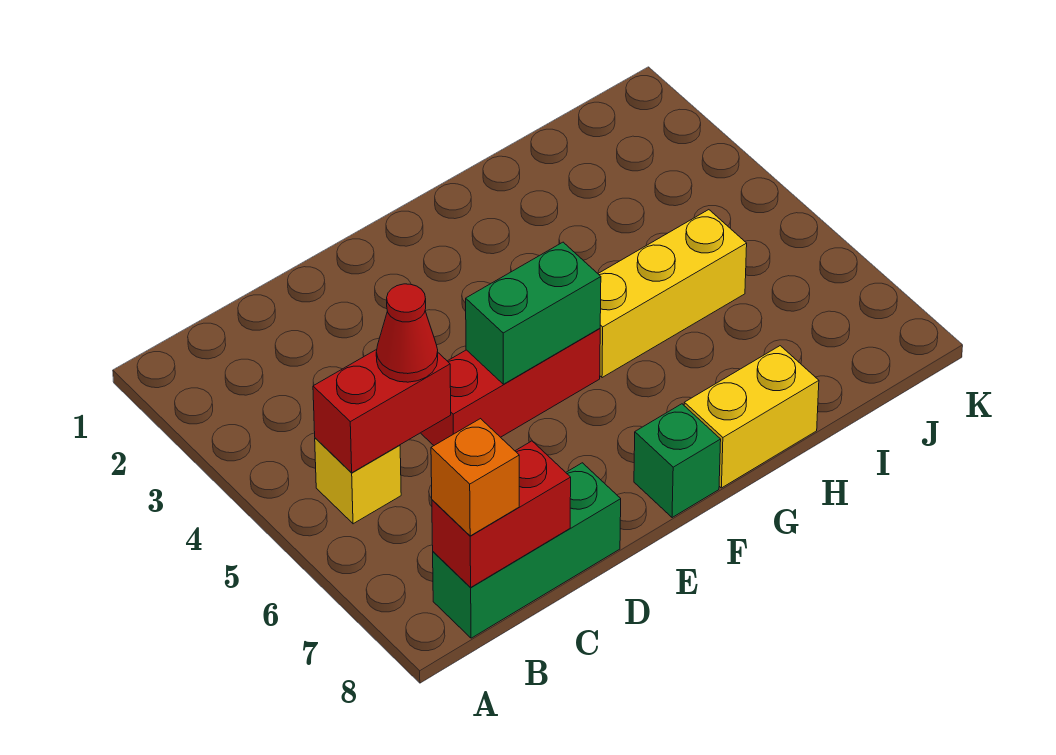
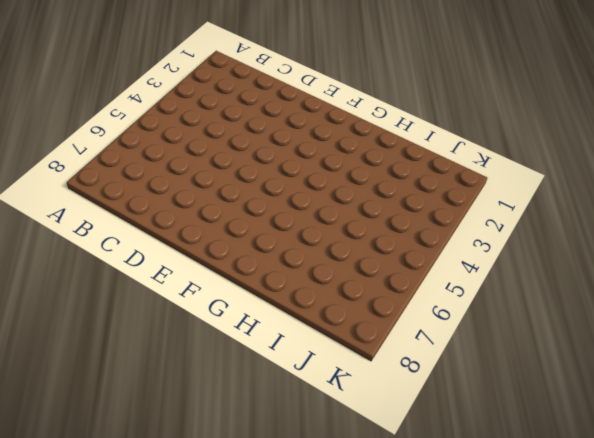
none -> yellow brick B5 level 1
none -> green brick B8:D8 level 1

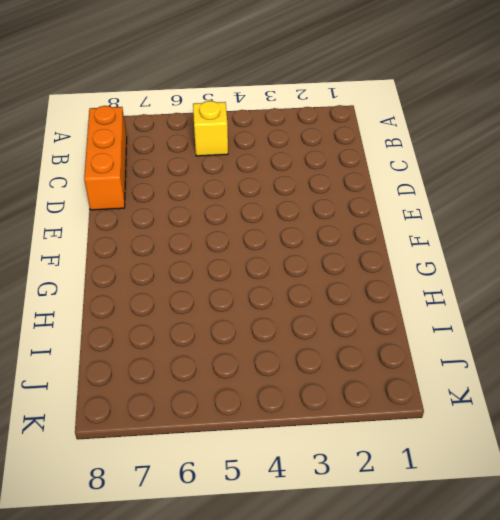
orange brick B8:D8 level 1 -> green brick B8:D8 level 1
none -> red brick D5:F5 level 1
none -> green brick F8 level 1

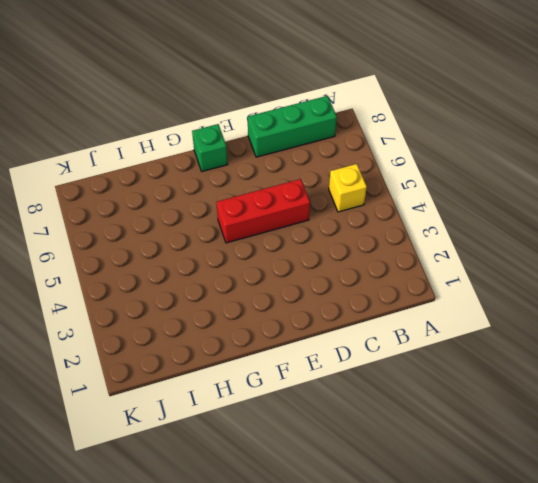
none -> yellow brick G5:I5 level 1
none -> yellow brick G8:H8 level 1

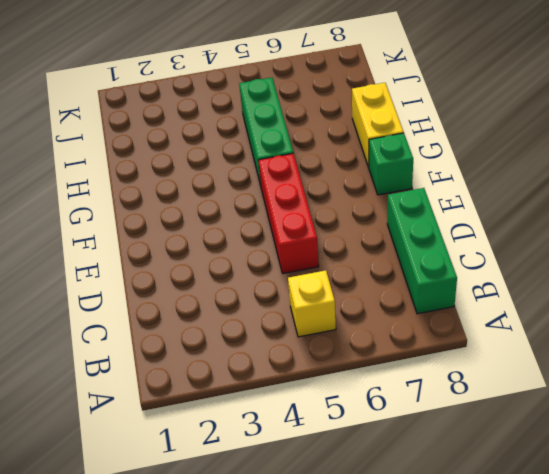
green brick G5:I5 level 1 -> yellow brick G5:I5 level 1
none -> red brick B5:C5 level 2
none -> red brick B8:C8 level 2

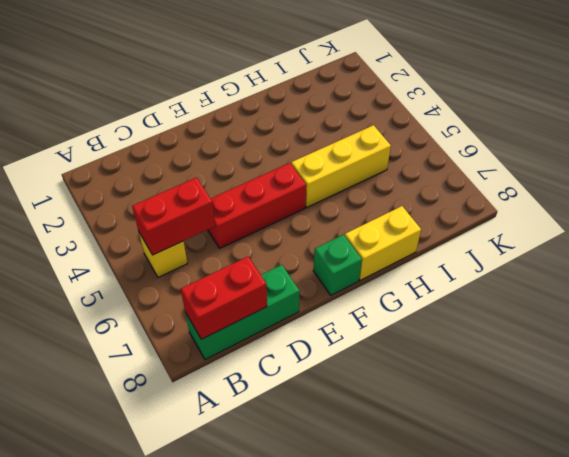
none -> green brick E5:F5 level 2
none -> orange brick B8 level 3

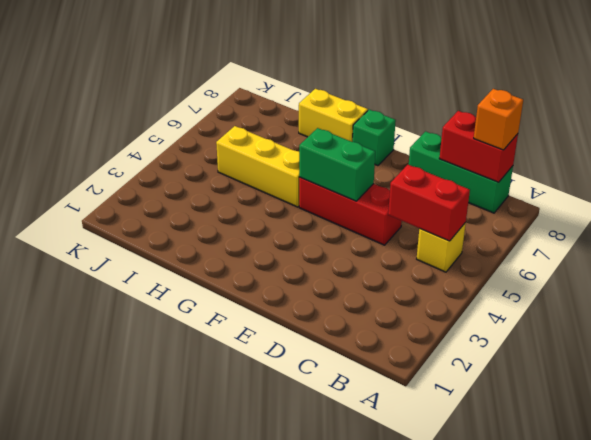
none -> red cone C5 level 3

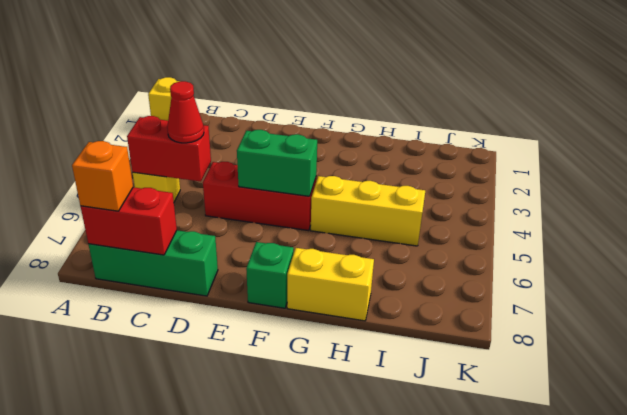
yellow brick A1 level 1 -> none

